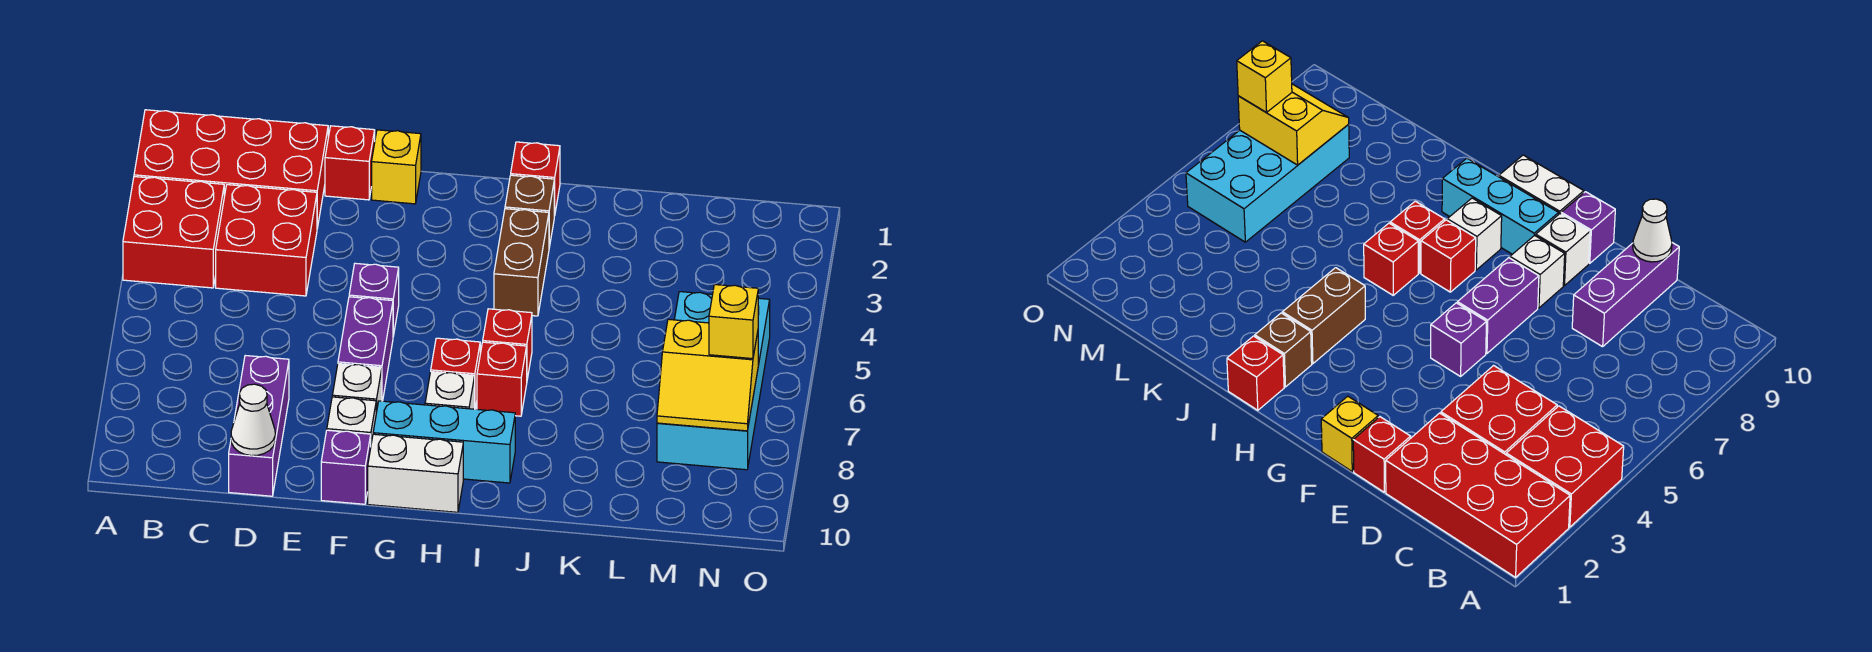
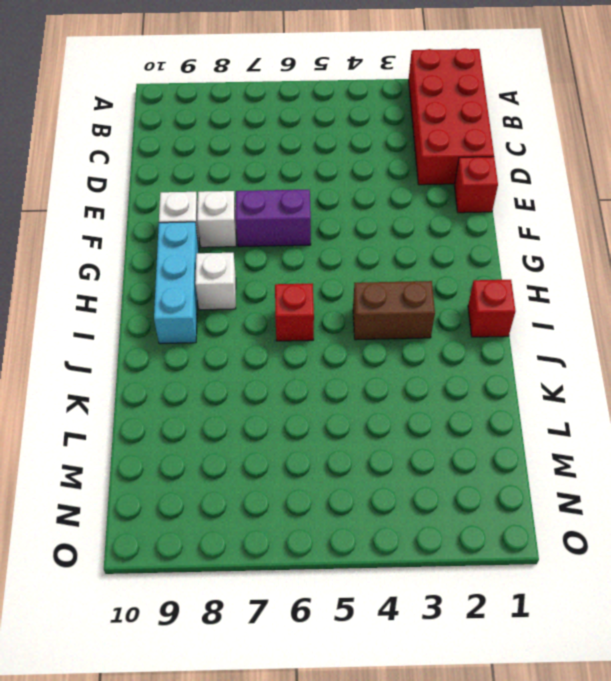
none -> red brick A3:B4 level 1
none -> red brick C3:D4 level 1
none -> purple brick D8:D10 level 1

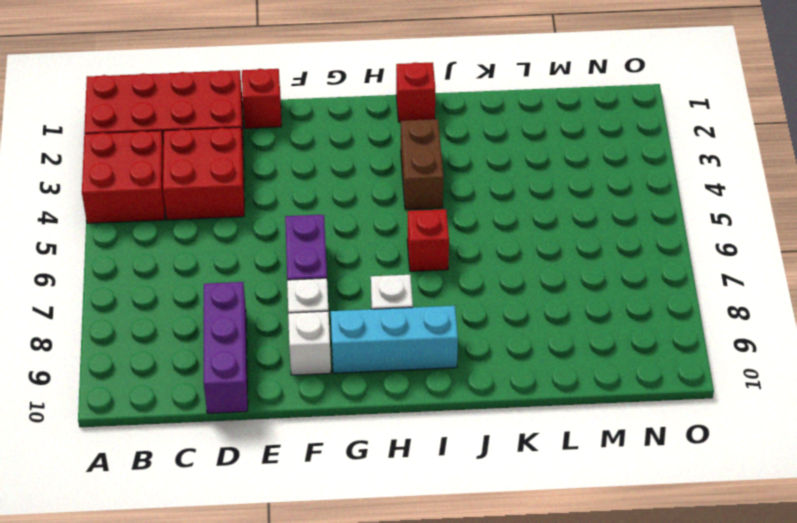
none -> yellow brick F1 level 1
none -> purple brick F5 level 1
none -> purple brick F10 level 1

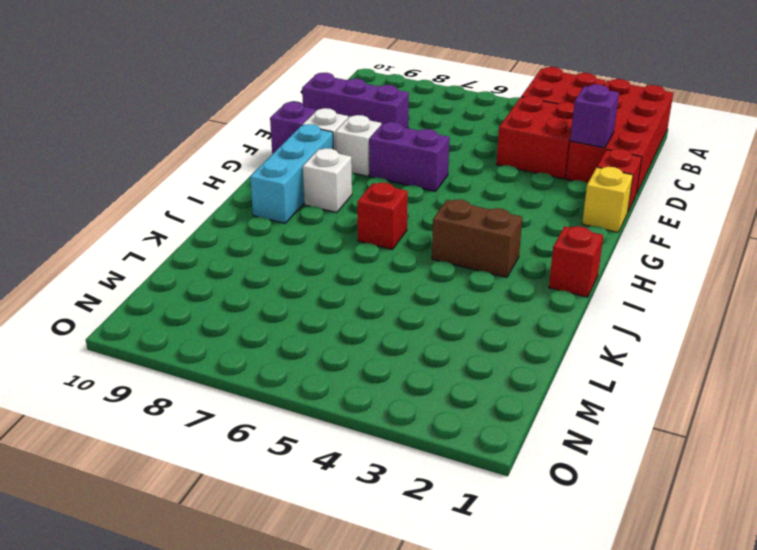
purple brick D2 level 2 -> purple brick F5 level 1
none -> white brick G10:H10 level 1
none -> red brick H7 level 1
none -> brown brick I2 level 1

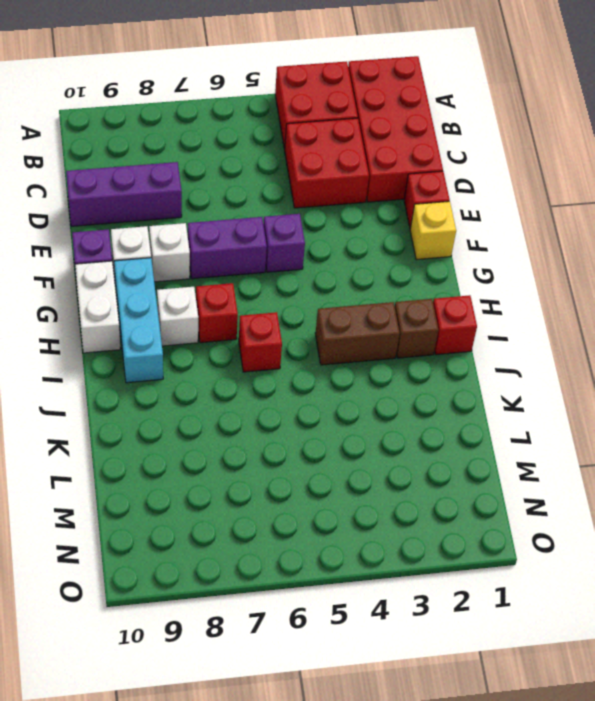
none -> red brick I7 level 1
none -> cyan brick M5:N8 level 1
none -> white cone D10 level 2

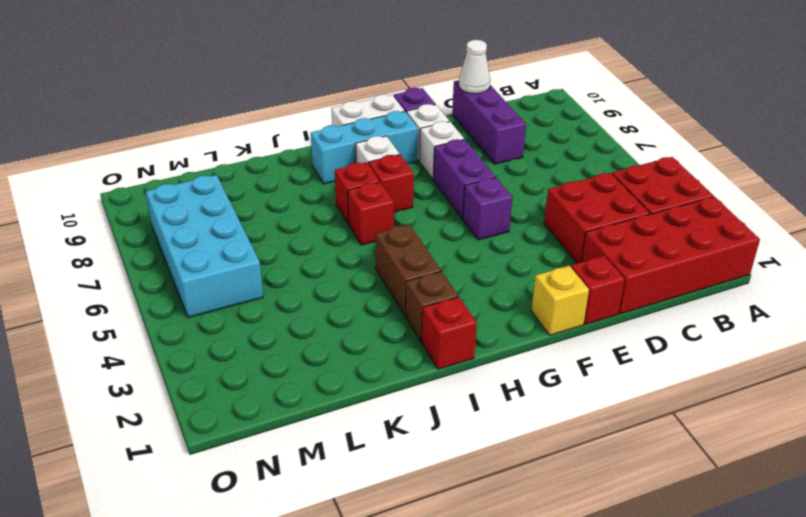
none -> yellow slope M7:N8 level 2 top 7
none -> yellow brick N7 level 3

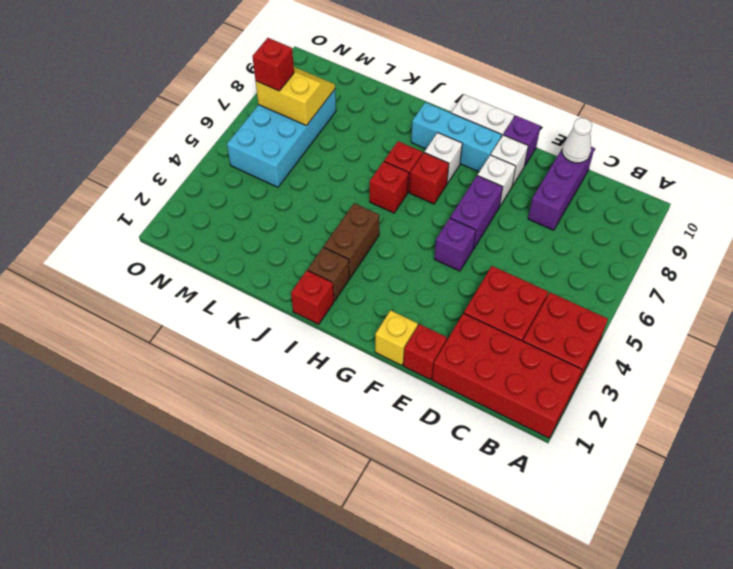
red brick N7 level 3 -> yellow brick N7 level 3

